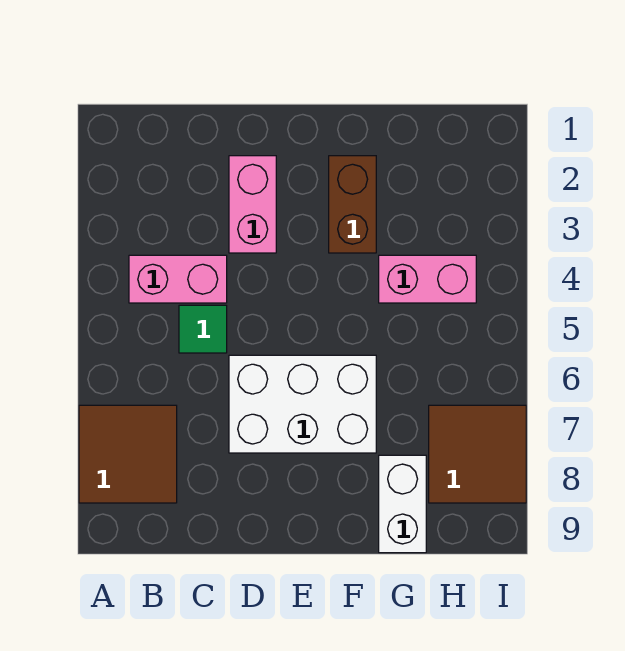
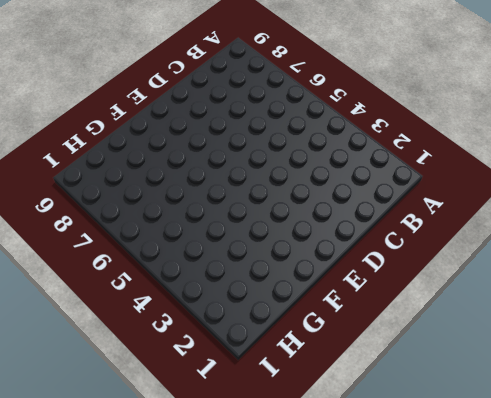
none -> brown tile A7:B8 level 1
none -> pink brick B4:C4 level 1

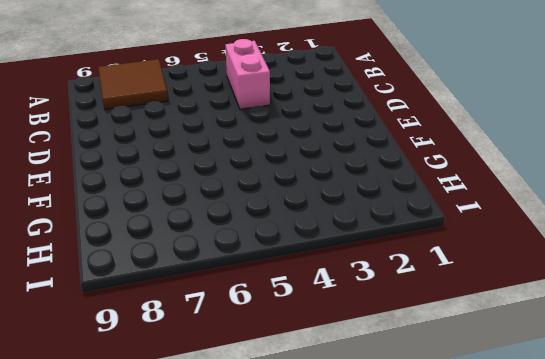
none -> green tile C5 level 1
none -> pink brick D2:D3 level 1

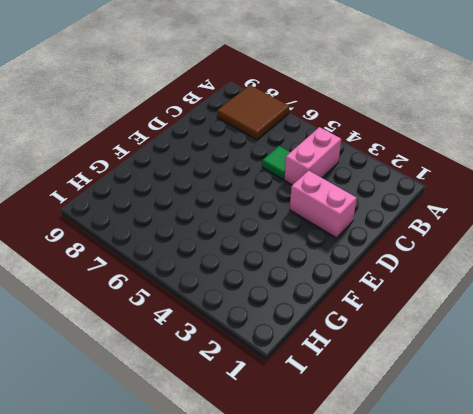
none -> white brick D6:F7 level 1
none -> brown brick F2:F3 level 1

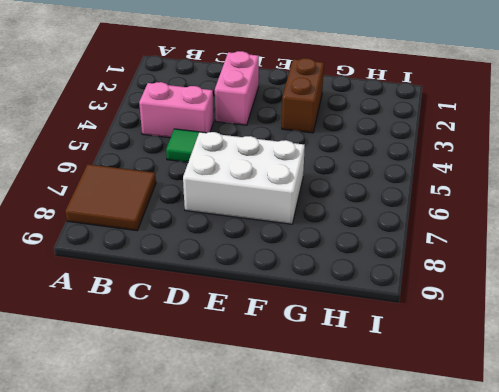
none -> pink brick G4:H4 level 1
none -> white brick G8:G9 level 1

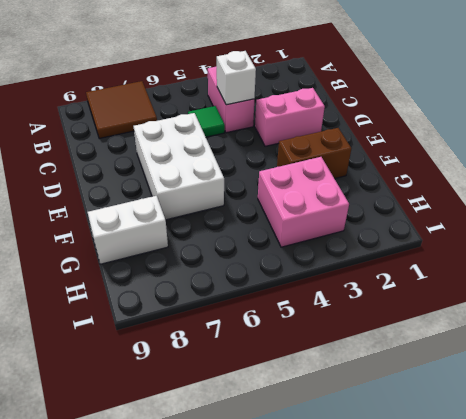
white brick C4 level 2 -> none
pink brick G3:H4 level 1 -> pink brick G4:H4 level 1
none -> brown tile H7:I8 level 1

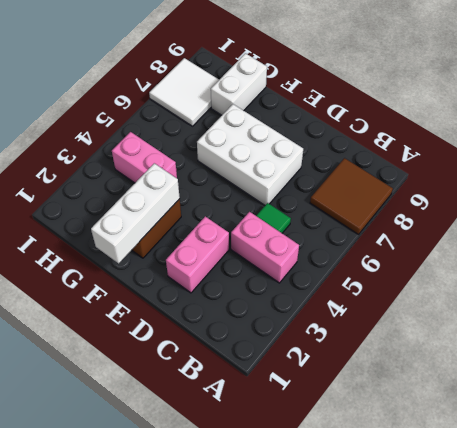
white brick F1:F3 level 2 -> none
white tile H7:I8 level 1 -> brown tile H7:I8 level 1

